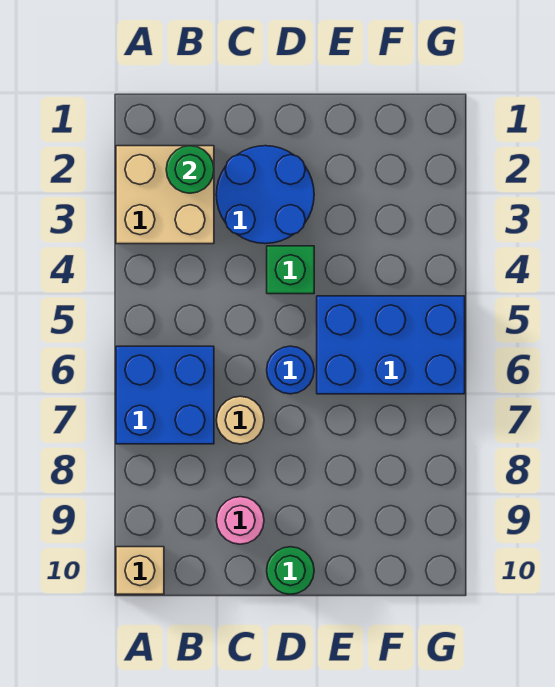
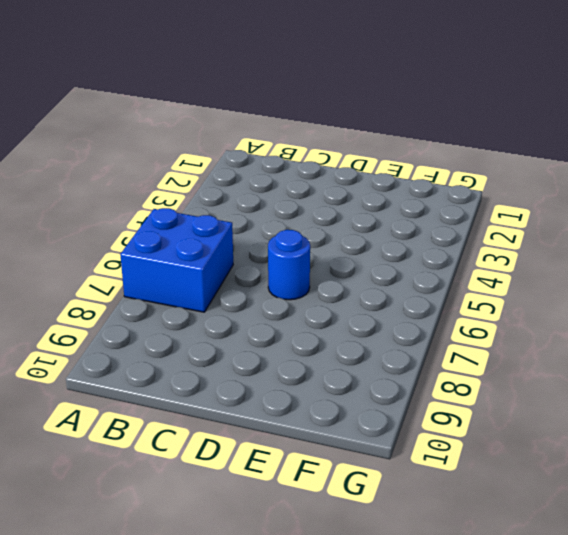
none -> tan brick A2:B3 level 1
none -> tan brick A10 level 1

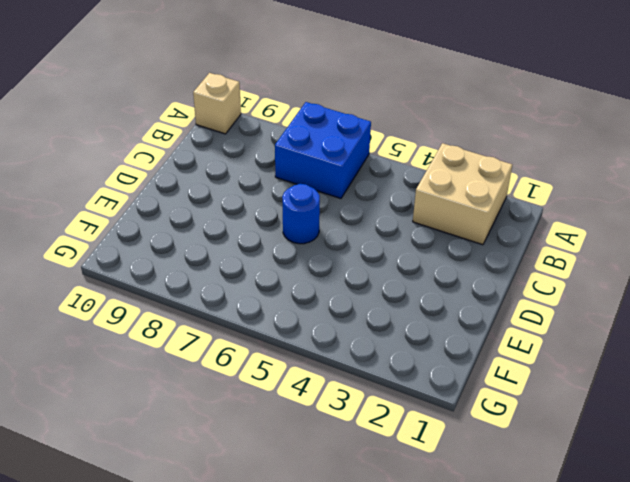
none -> blue round brick C2:D3 level 1
none -> tan round brick C7 level 1

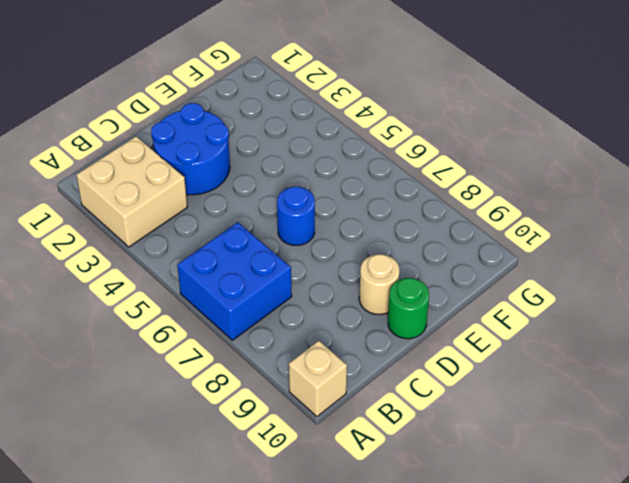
tan round brick D9 level 1 -> tan round brick C7 level 1
none -> pink round brick C9 level 1
none -> green brick D4 level 1

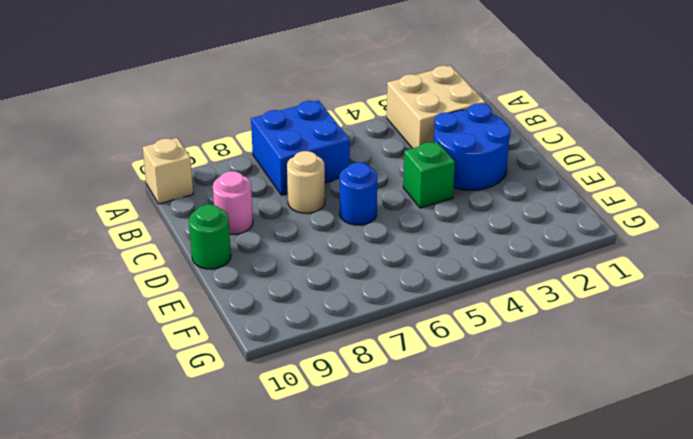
none -> blue brick E5:G6 level 1
none -> green round brick B2 level 2

